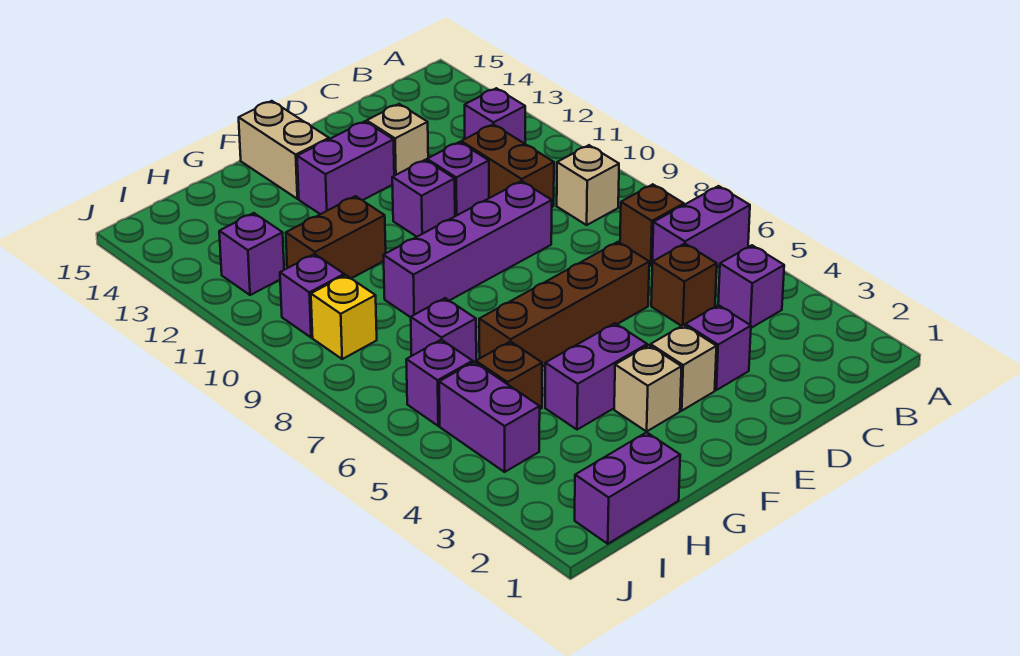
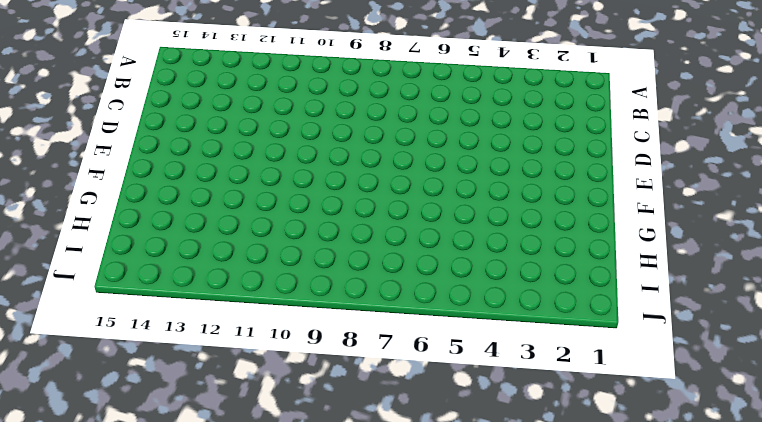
none -> purple brick A6:B6 level 1
none -> purple brick B4 level 1
none -> brown brick B7 level 1

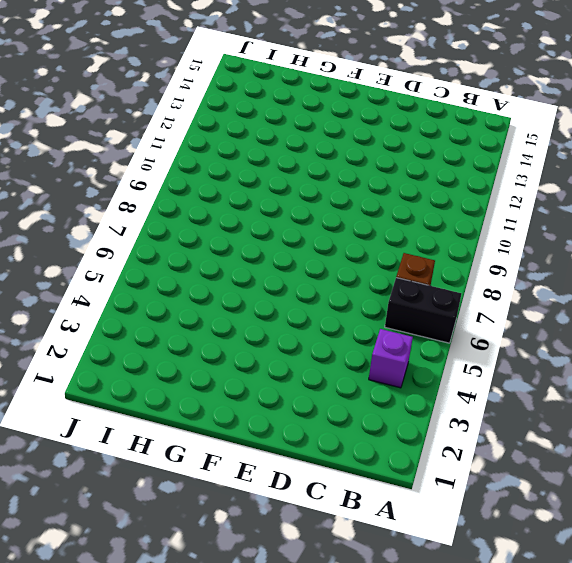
black brick A6:B6 level 1 -> purple brick A6:B6 level 1
none -> tan brick B9 level 1
none -> purple brick B12 level 1
none -> brown brick C5 level 1

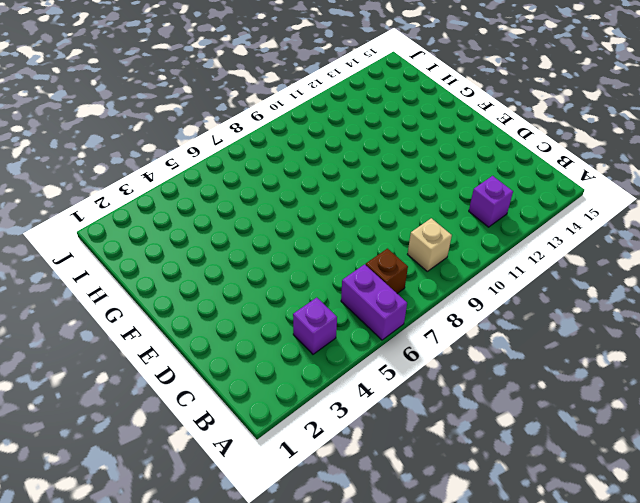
none -> brown brick C5 level 1
none -> brown brick C10:C11 level 1
none -> purple brick D3 level 1

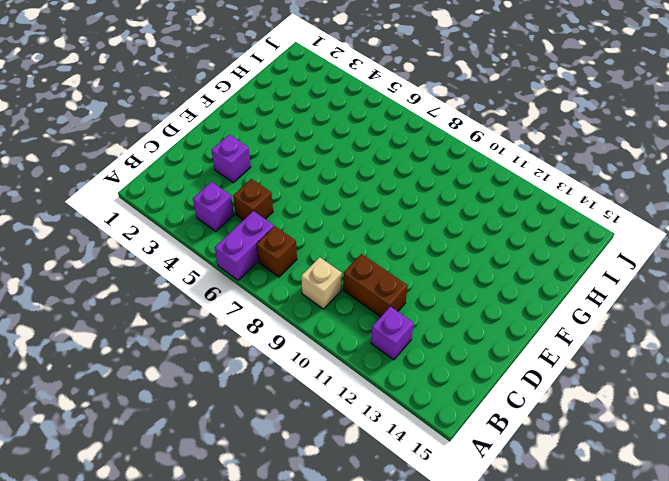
none -> brown brick D6:G6 level 1
none -> purple brick D9:G9 level 1
none -> purple brick D11 level 1

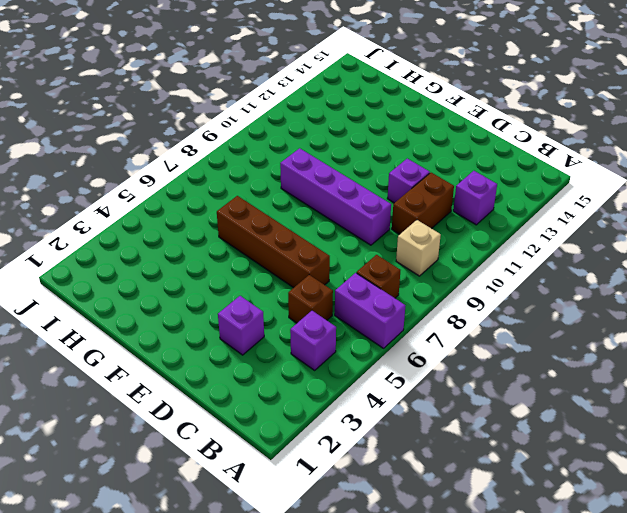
none -> tan brick D13 level 1
none -> tan brick E3 level 1
none -> purple brick E11 level 1

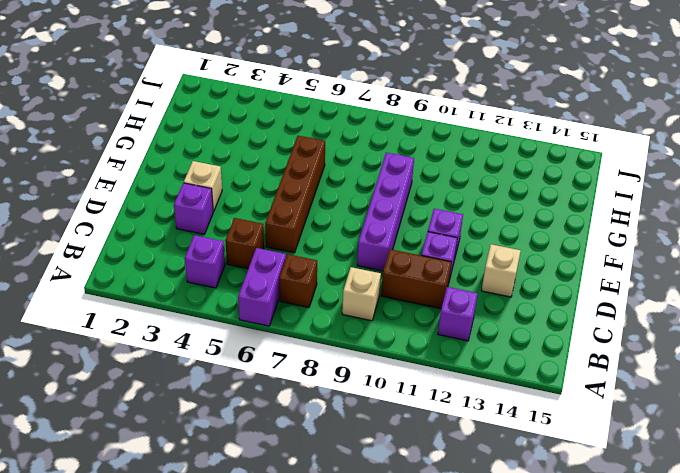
none -> purple brick E13:F13 level 1
none -> tan brick F3 level 1
none -> purple brick F4:G4 level 1

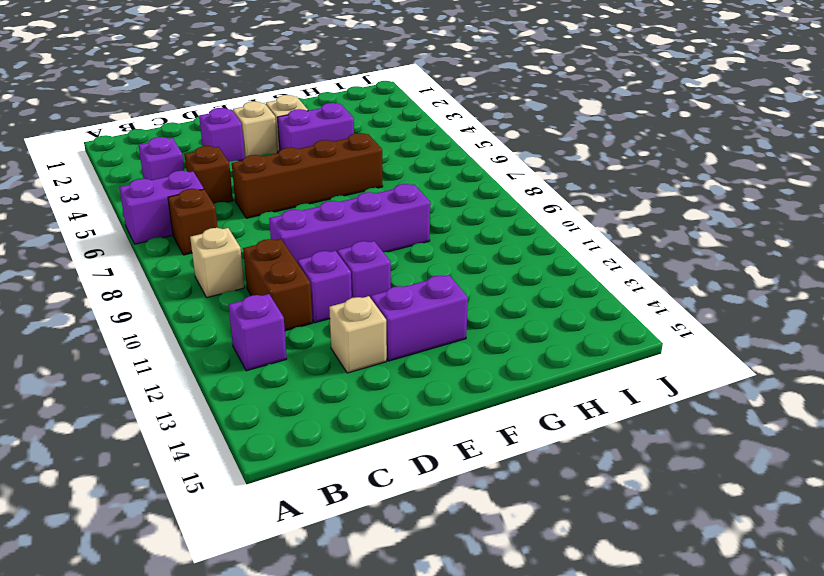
none -> tan brick F14:F15 level 1
none -> brown brick G11:H11 level 1
none -> purple brick H1:I1 level 1

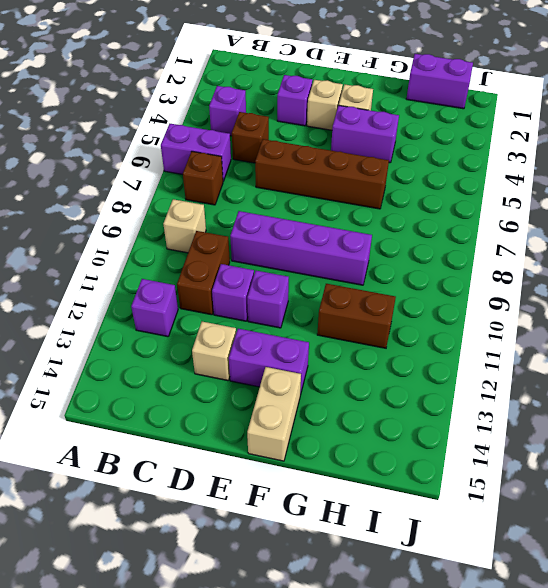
none -> brown brick H5 level 1
none -> purple brick H7 level 1
none -> purple brick I4:I5 level 1

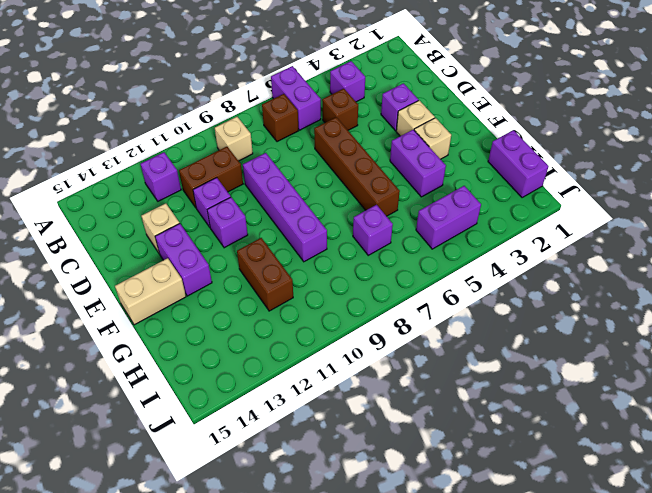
none -> brown brick H5 level 1
none -> purple brick I6 level 1
none -> yellow brick I9 level 1

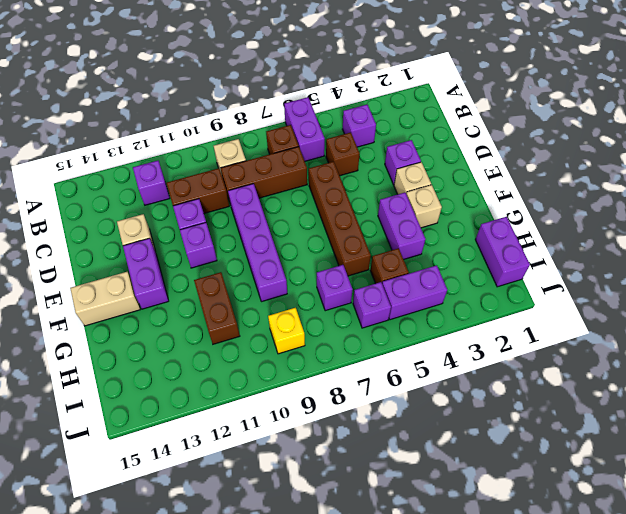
brown brick C7:C9 level 1 -> none
none -> purple brick I10 level 1
none -> purple brick I12 level 1

